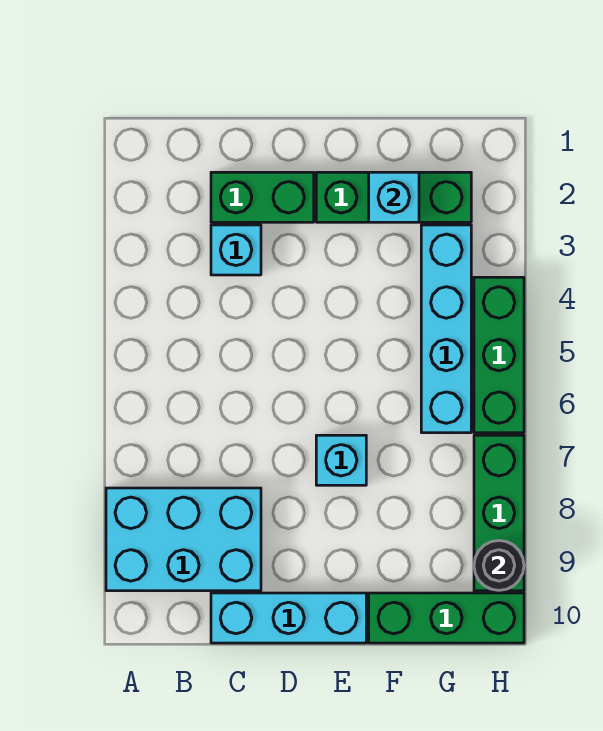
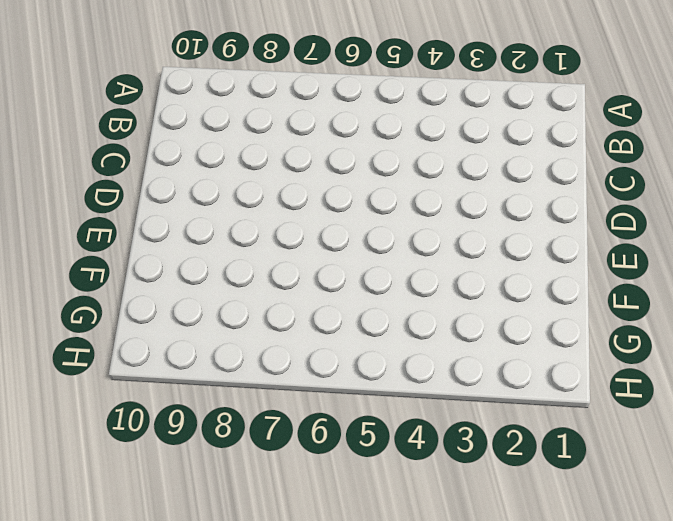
none -> cyan brick A8:C9 level 1
none -> green brick C2:D2 level 1
none -> cyan brick C3 level 1

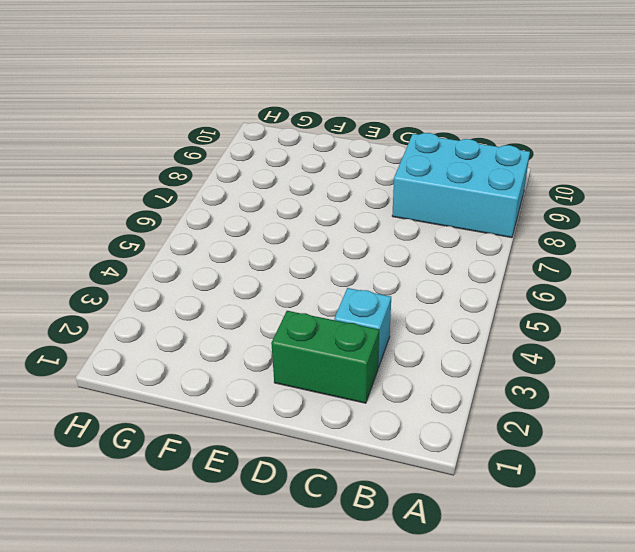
none -> cyan brick C10:E10 level 1
none -> green brick E2:G2 level 1
none -> cyan brick E7 level 1

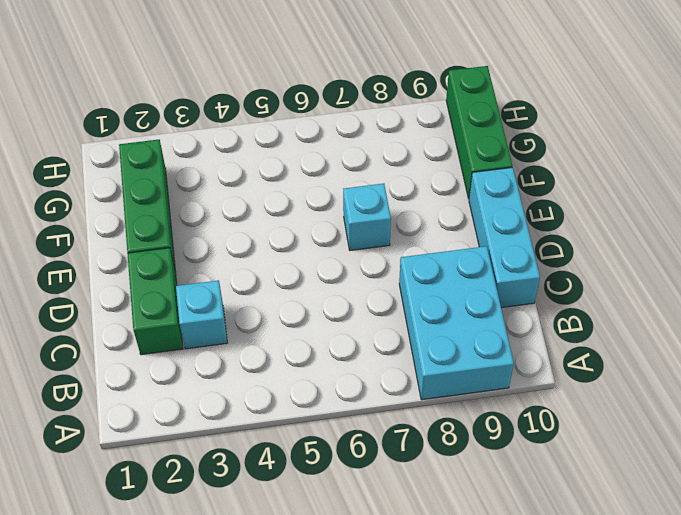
none -> cyan brick G3:G6 level 1
none -> green brick H4:H6 level 1
none -> green brick H7:H9 level 1

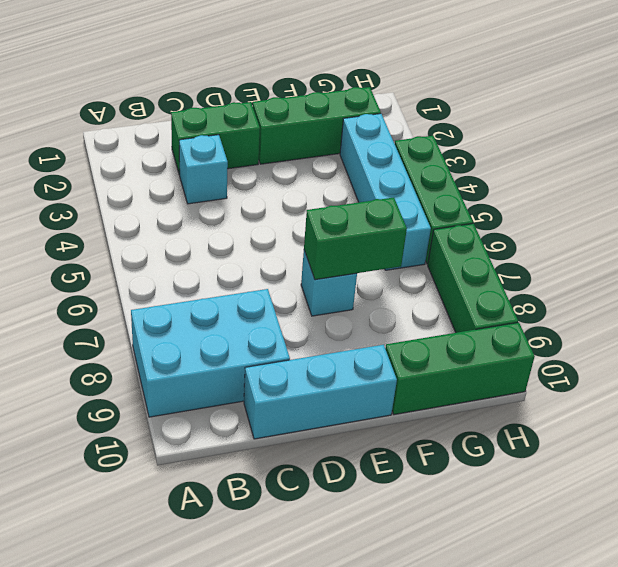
green brick E7:F7 level 2 -> none
none -> cyan brick F2 level 2
none -> black round brick H9 level 2

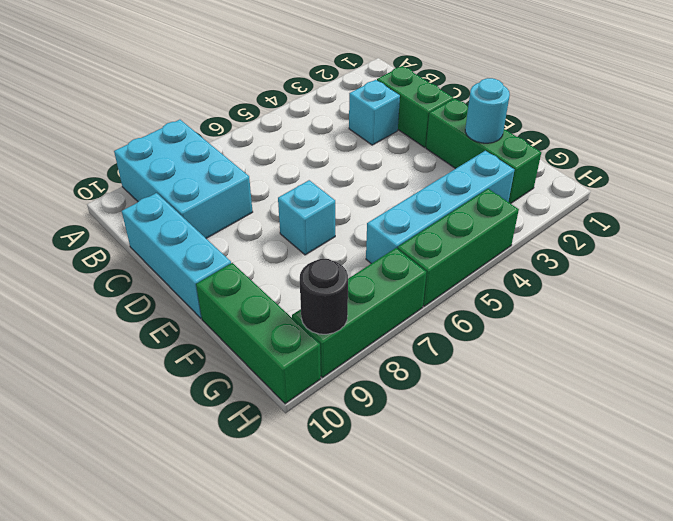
cyan round brick F2 level 2 -> cyan brick F2 level 2

